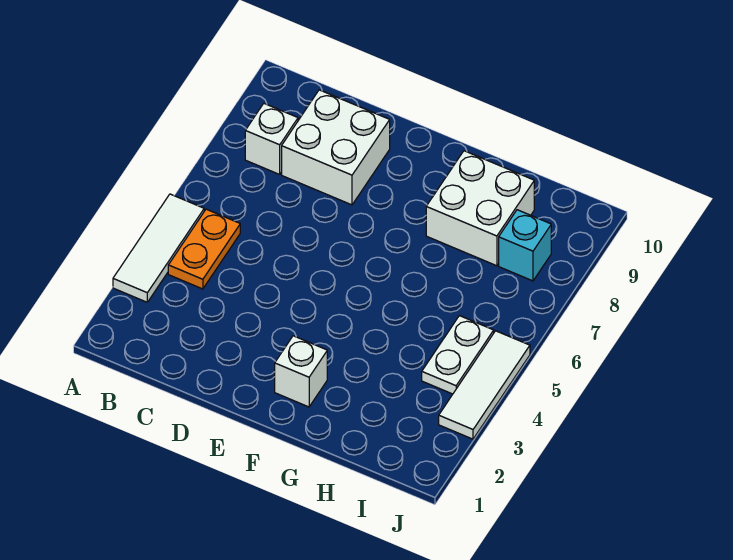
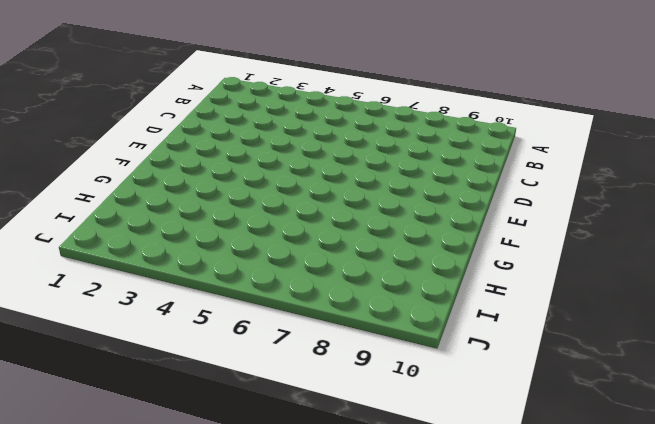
none -> white tile A3:A5 level 1
none -> orange plate B4:B5 level 1

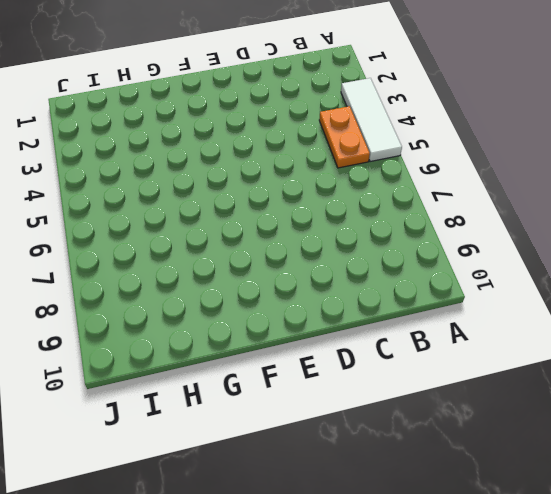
none -> white brick B8 level 1
none -> white brick C8:D9 level 1

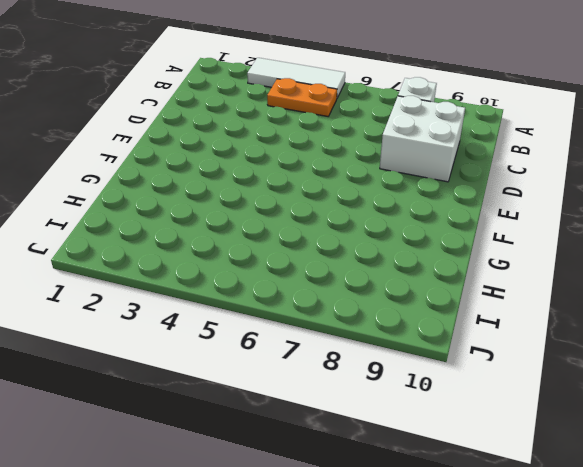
none -> white brick F2 level 1
none -> white brick G8:H9 level 1

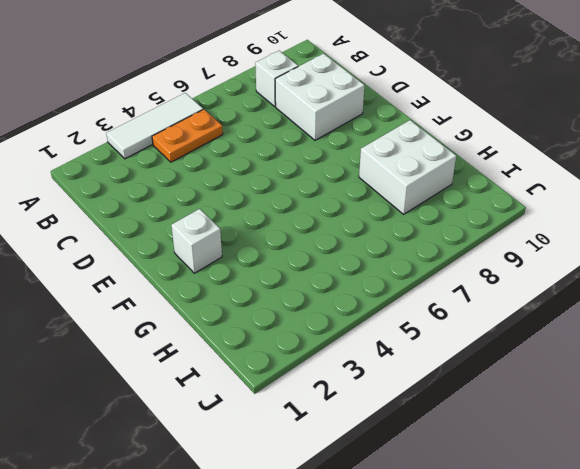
none -> white plate I4:I5 level 1
none -> cyan brick I8 level 1

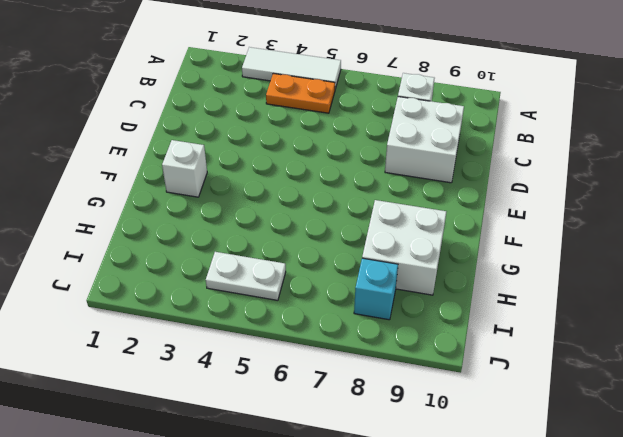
none -> white tile J3:J5 level 1

